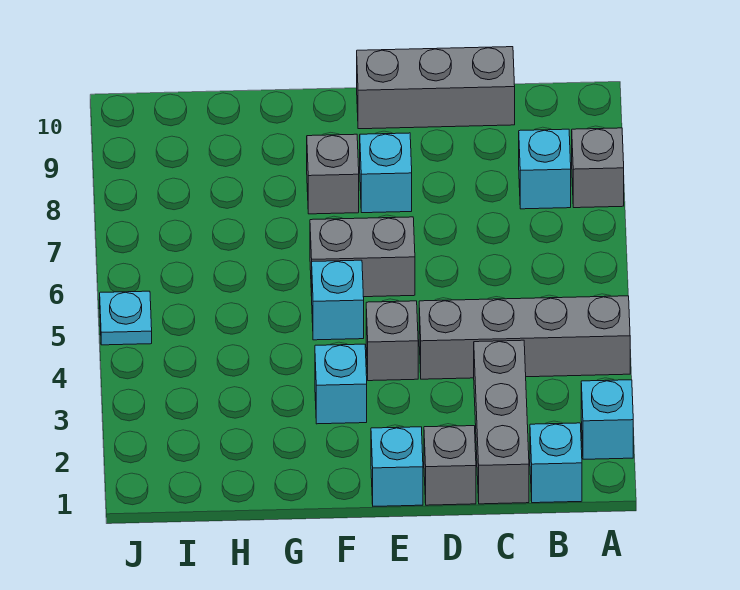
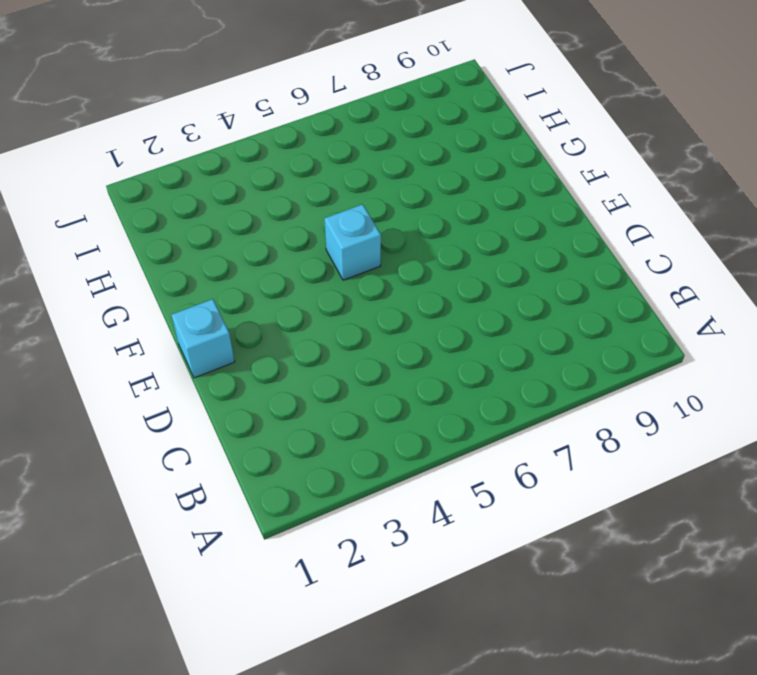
none -> cyan brick A2 level 1
none -> grey brick A4:D4 level 1
none -> grey brick A8 level 1

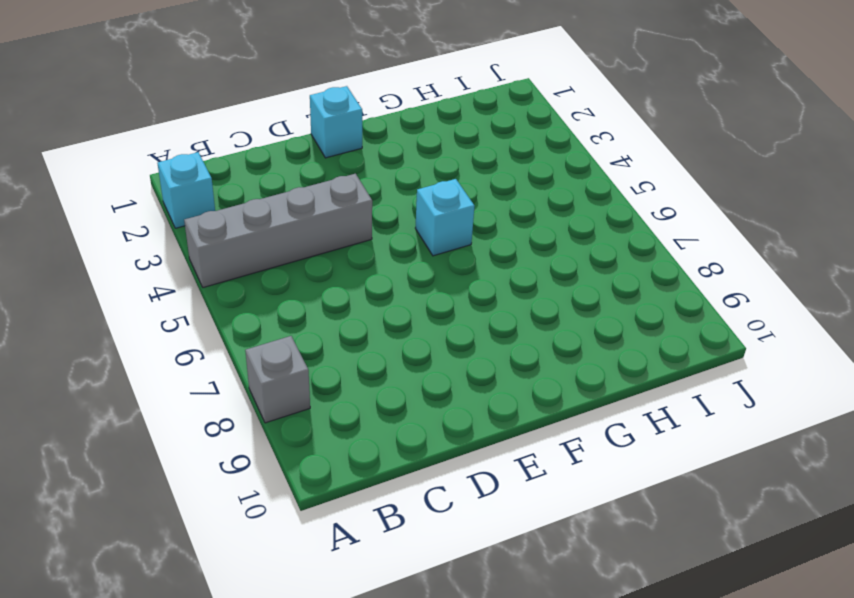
none -> cyan brick B1 level 1
none -> cyan brick B8 level 1
none -> grey brick C1:C3 level 1

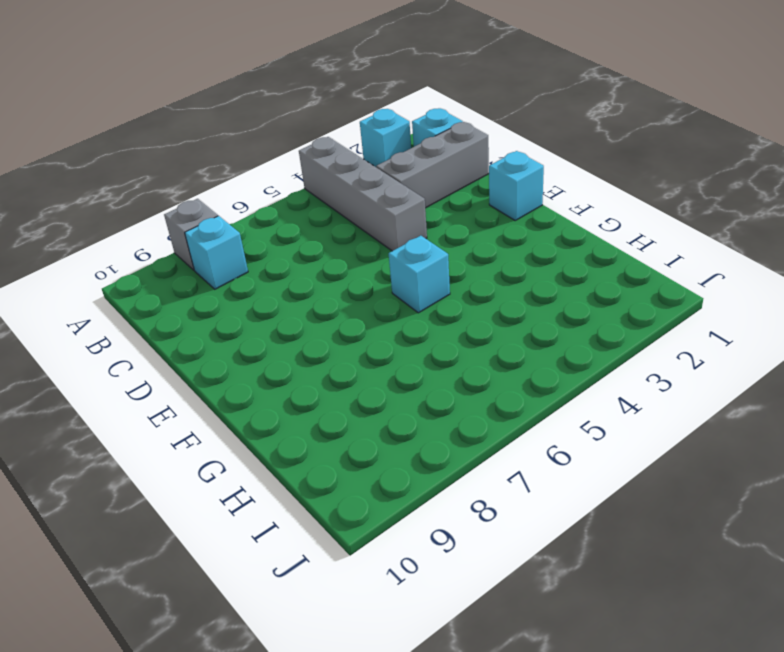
none -> grey brick C10:E10 level 1
none -> grey brick D1 level 1
none -> grey brick E4 level 1

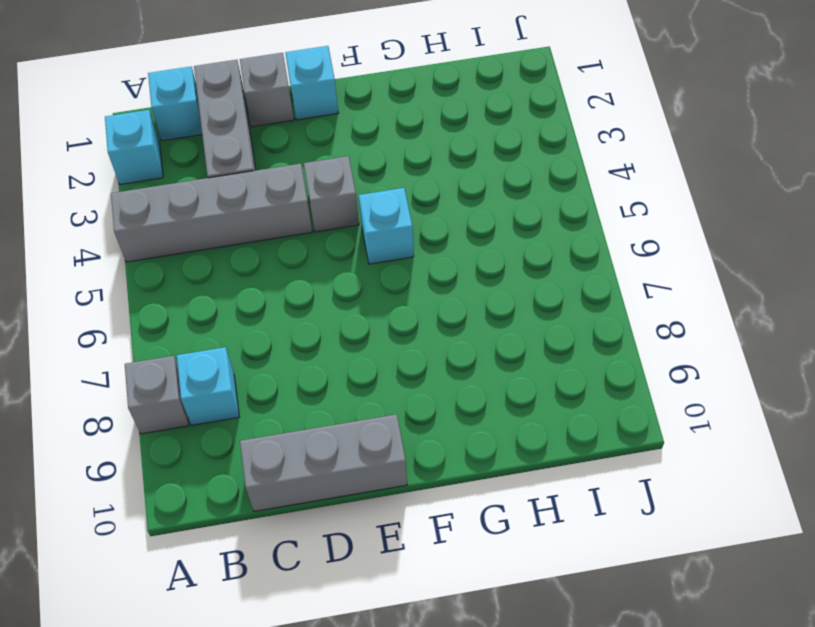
none -> grey brick E6:F6 level 1
none -> cyan brick E8 level 1
none -> cyan brick F3 level 1

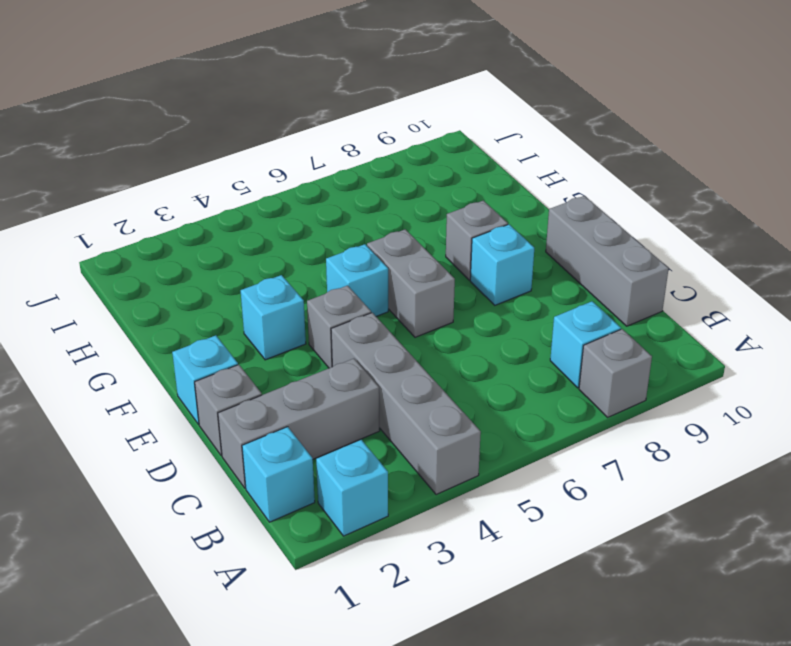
none -> cyan plate J5 level 1

